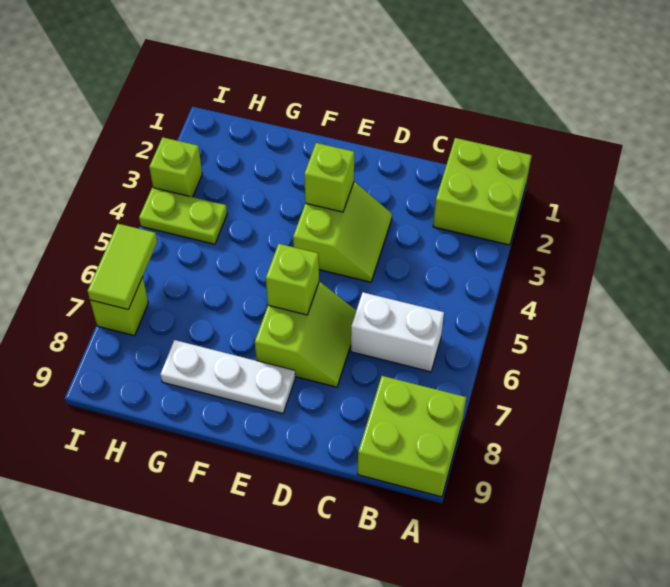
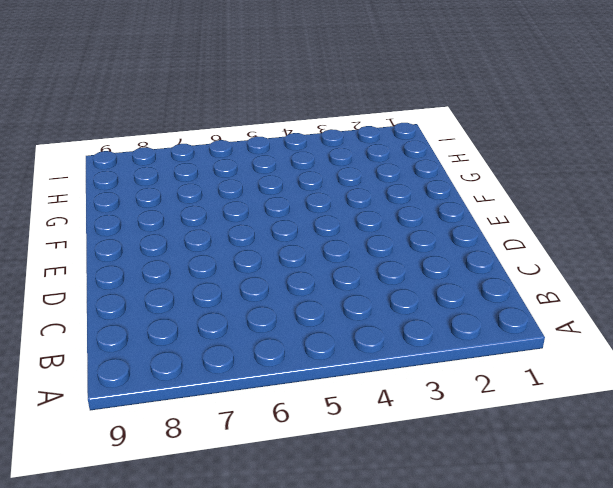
none -> lime brick A1:B2 level 1
none -> lime brick A8:B9 level 1
none -> white brick B6:C6 level 1

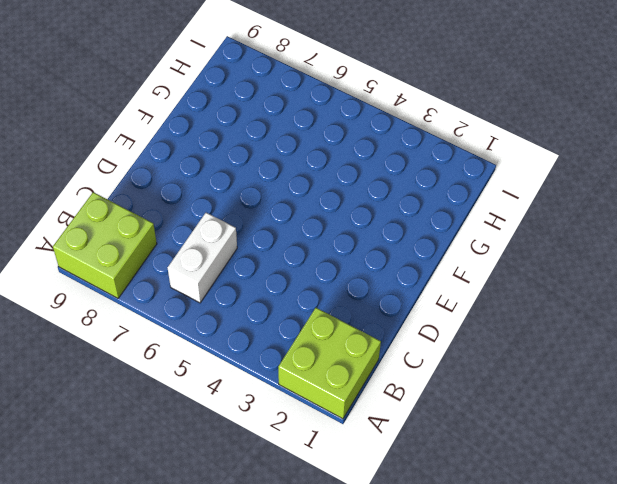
none -> lime slope D3:E4 level 1 top E
none -> lime slope D6:E7 level 1 top E
none -> white plate E8:G8 level 1

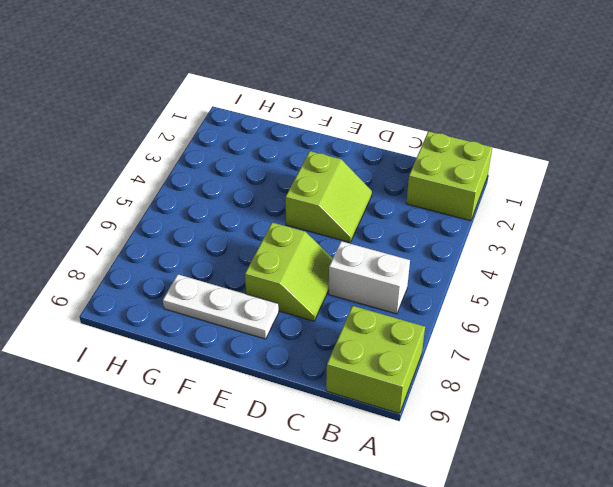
none -> lime plate H4:I4 level 1
none -> lime brick I3 level 1
none -> lime brick I7 level 1

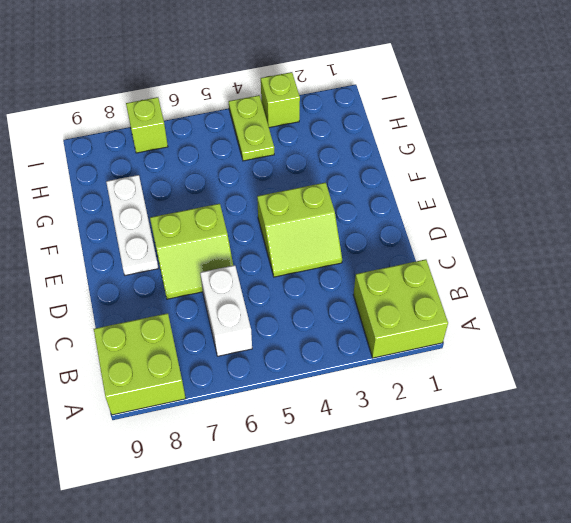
none -> lime brick E3 level 2
none -> lime brick E6 level 2
none -> lime tile I6:I7 level 2

